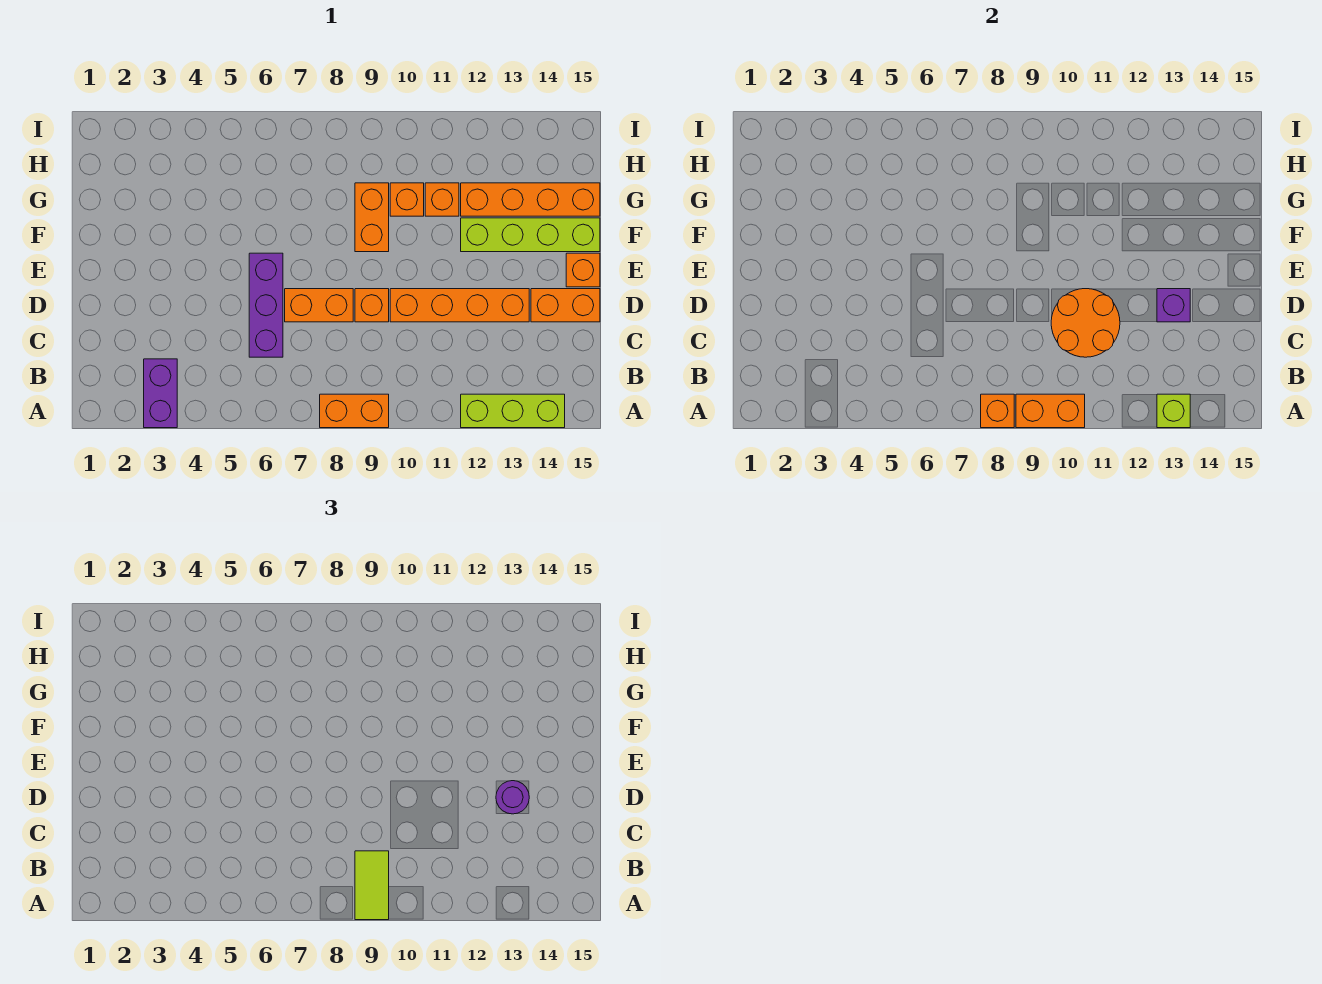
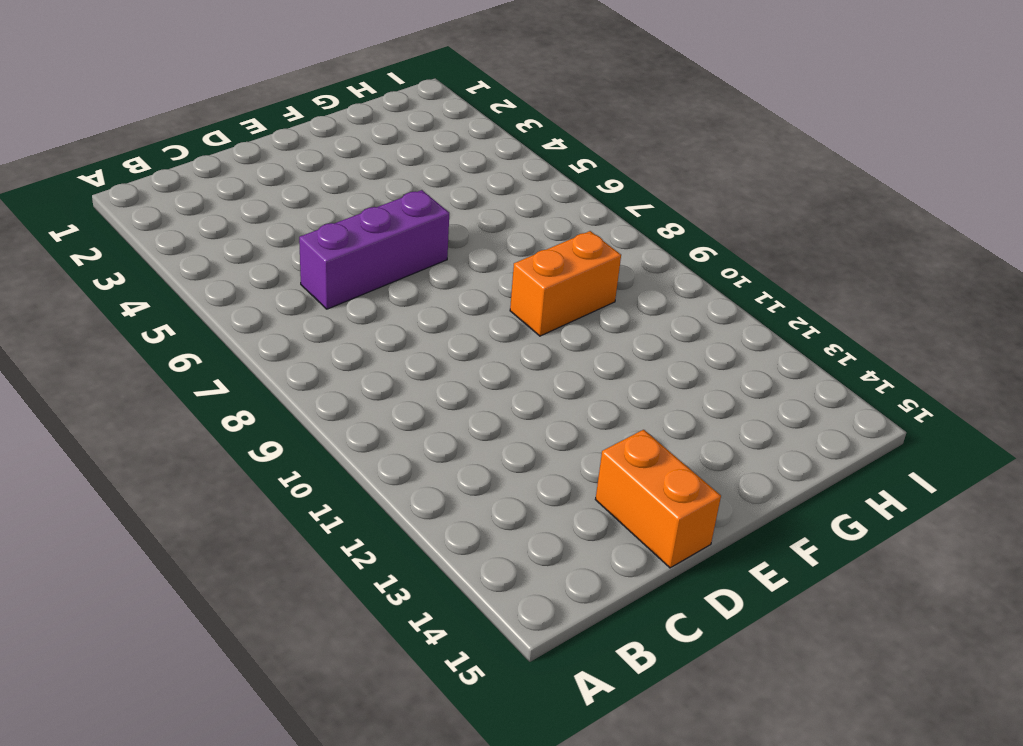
none -> purple brick A3:B3 level 1
none -> orange brick A8:A9 level 1
none -> lime brick A12:A14 level 1

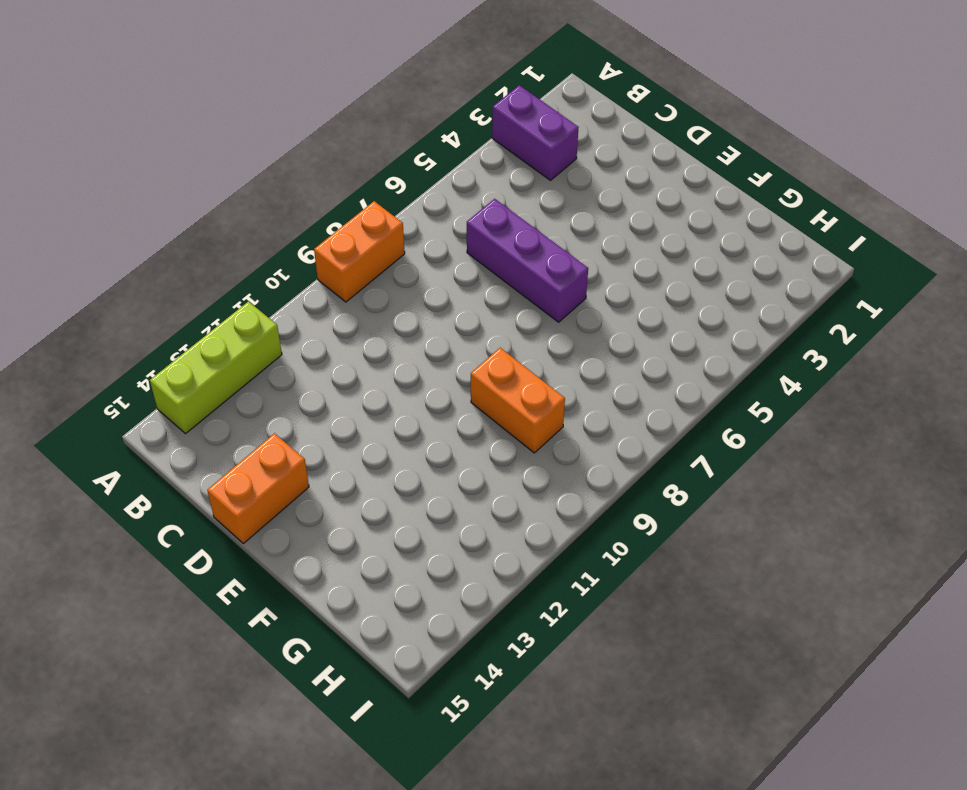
none -> orange brick D7:D8 level 1
none -> orange brick D9 level 1
none -> orange brick D10:D13 level 1

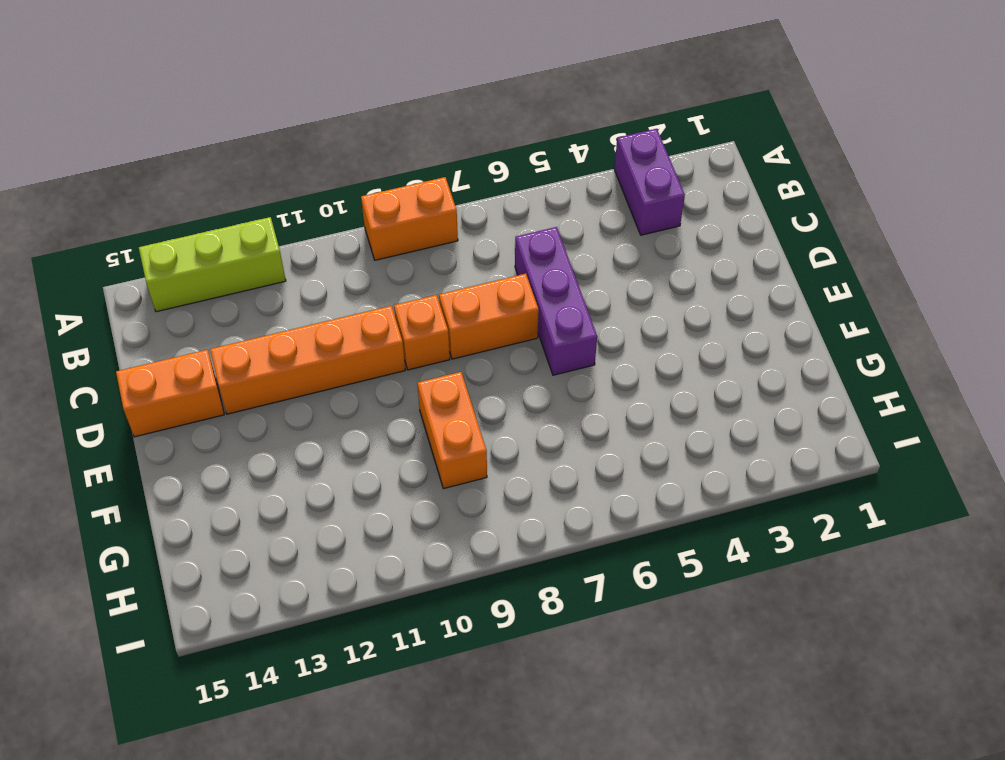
none -> orange brick E15 level 1
none -> lime brick F12:F15 level 1
none -> orange brick G10 level 1

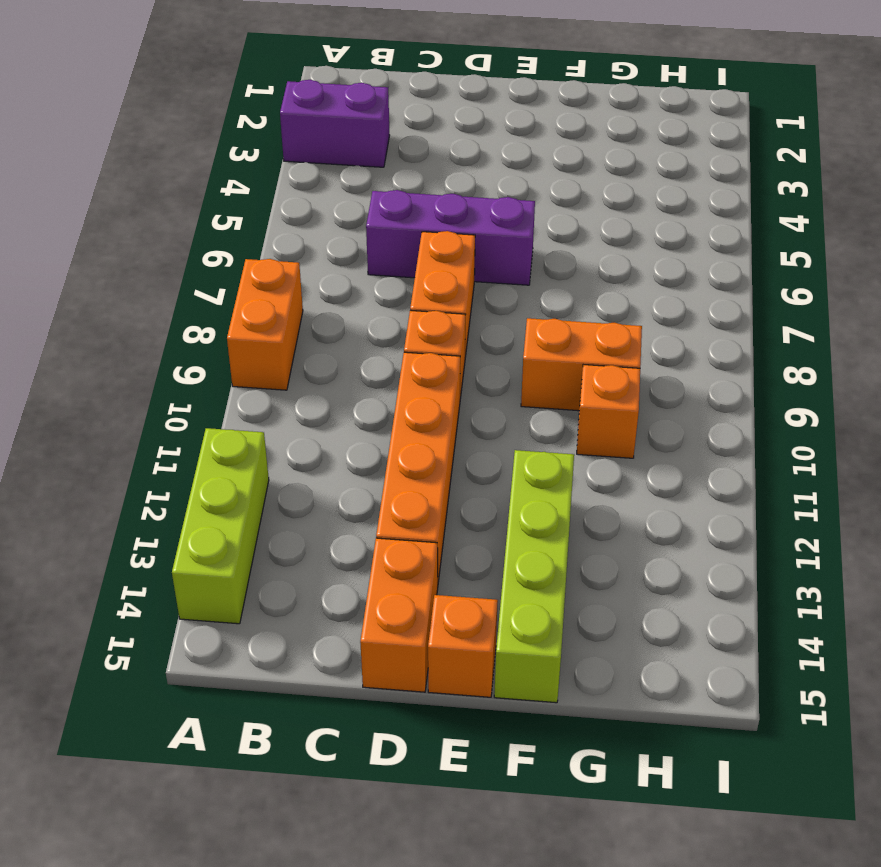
none -> orange brick G11 level 1
none -> orange brick G12:G15 level 1
none -> orange brick A8 level 2

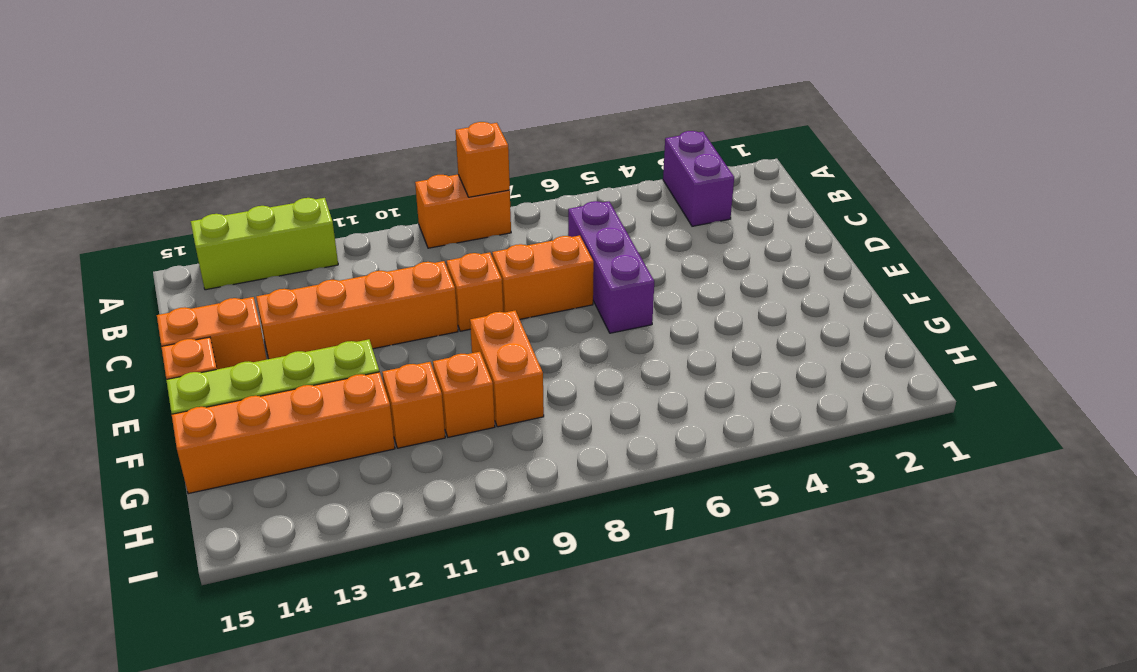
none -> orange brick A9:A10 level 2
none -> lime brick A13 level 2
none -> orange round brick C10:D11 level 2

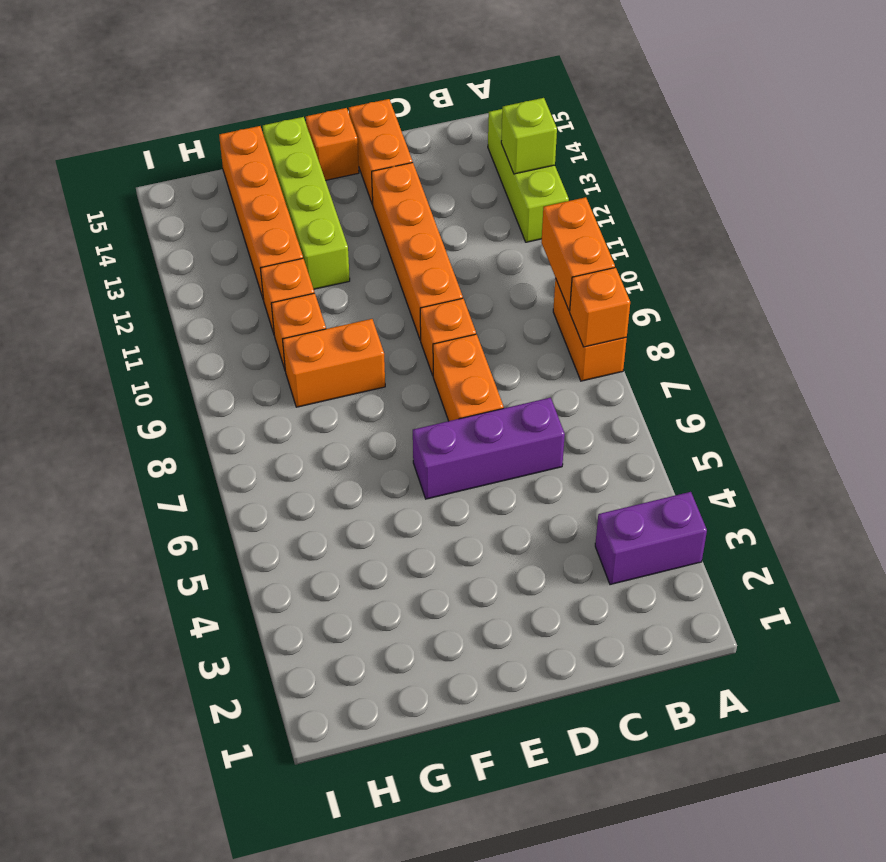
none -> orange round brick C10:D11 level 2
none -> purple brick D13 level 2
none -> lime tile A9:B9 level 3

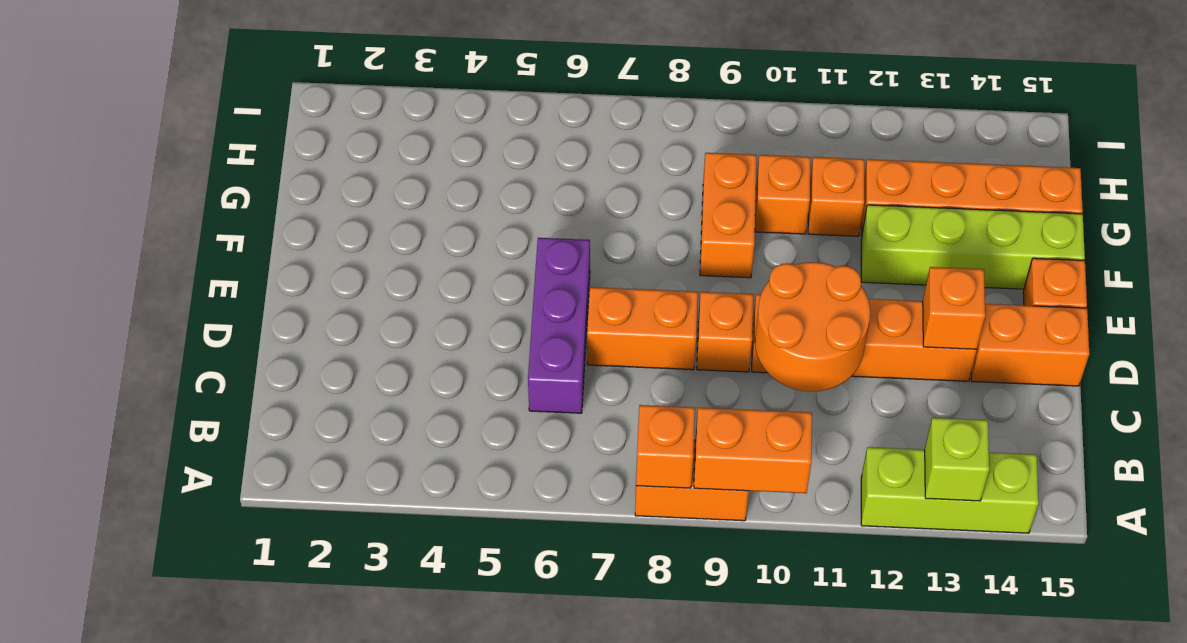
orange brick D13 level 2 -> purple brick D13 level 2
none -> purple brick A3:B3 level 1
none -> lime tile A9:B9 level 3
none -> purple round brick D13 level 3

